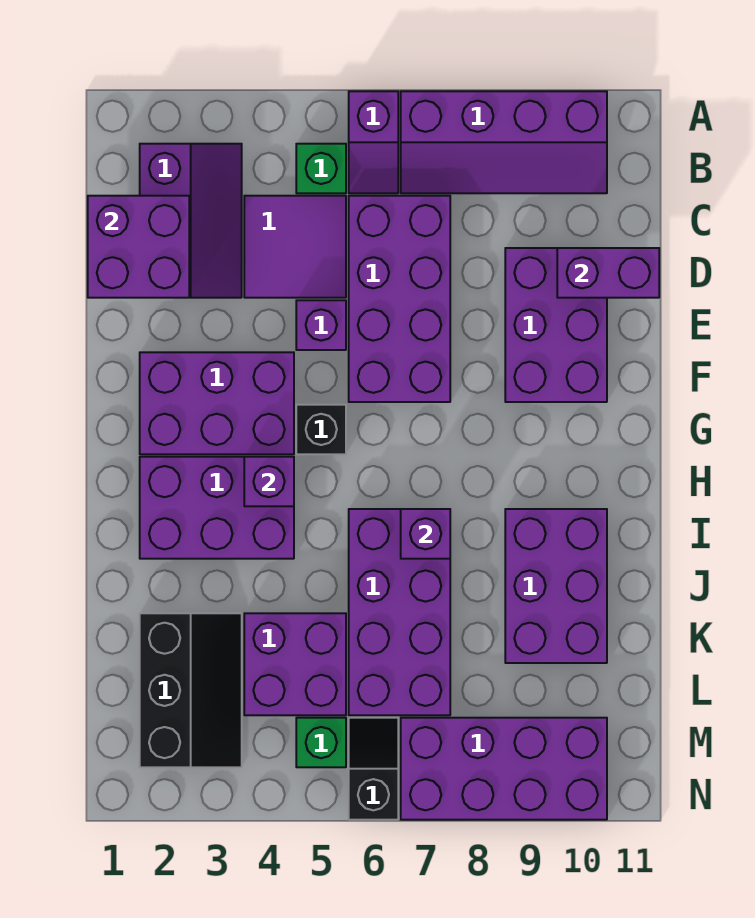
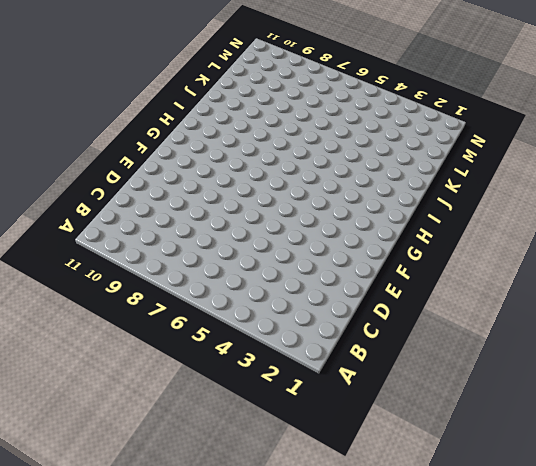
none -> purple slope A6:B6 level 1 top A
none -> purple slope A7:B10 level 1 top A
none -> purple slope B2:D3 level 1 top 2

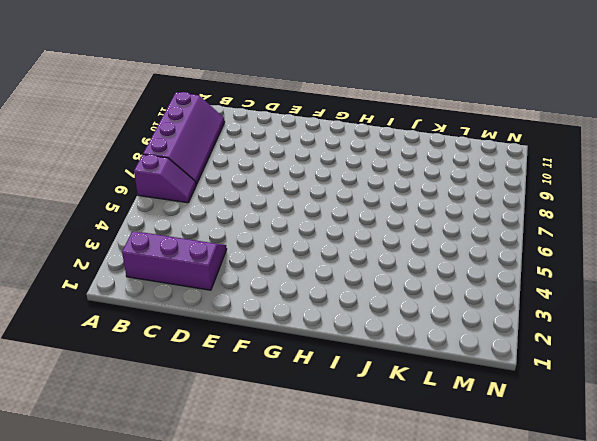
none -> green brick B5 level 1
none -> purple tile C4:D5 level 1
none -> purple brick C6:F7 level 1

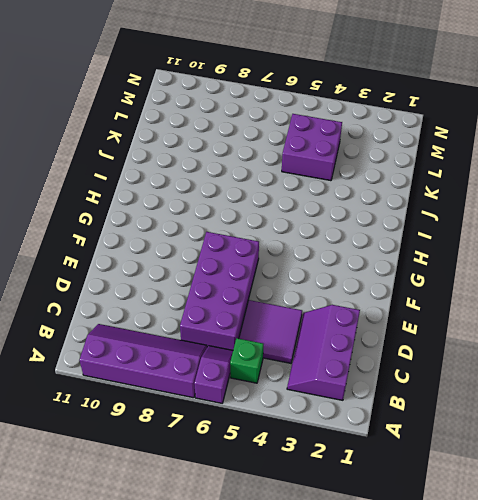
none -> purple brick D9:F10 level 1
none -> purple brick E5 level 1
none -> purple brick F2:G4 level 1

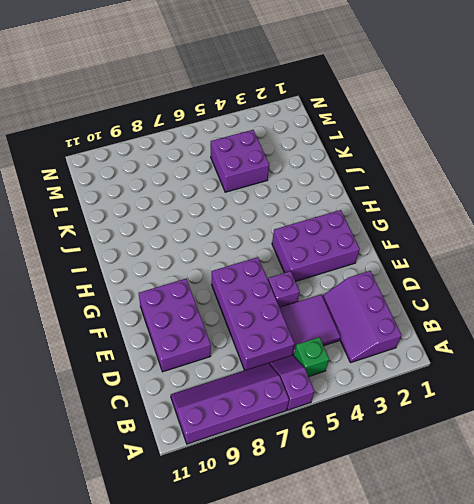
none -> black brick G5 level 1
none -> purple brick H2:I4 level 1
none -> purple brick I6:L7 level 1

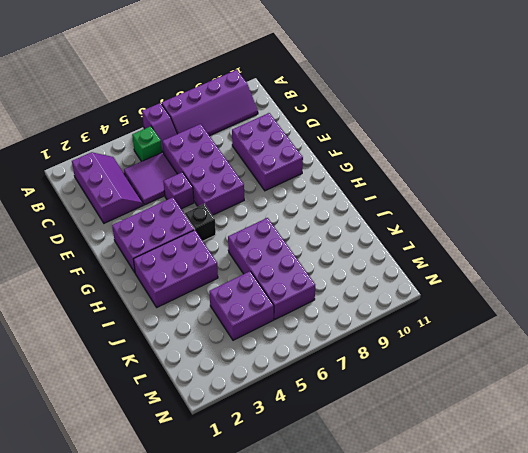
none -> purple brick I9:K10 level 1
none -> black slope K2:M3 level 1 top 2
none -> green brick M5 level 1

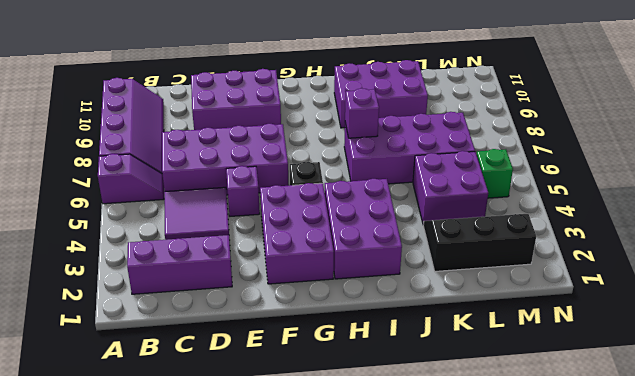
none -> green brick B5 level 1
none -> black slope M6:N6 level 1 top N
none -> purple brick M7:N10 level 1

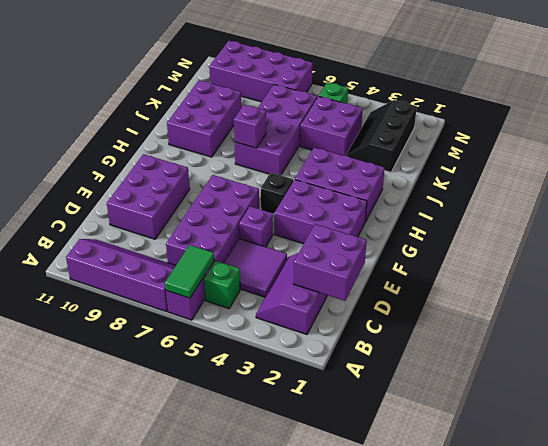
green tile A6:B6 level 2 -> none
none -> black slope M6:N6 level 1 top N
none -> purple brick D10:D11 level 2
none -> purple brick H4 level 2

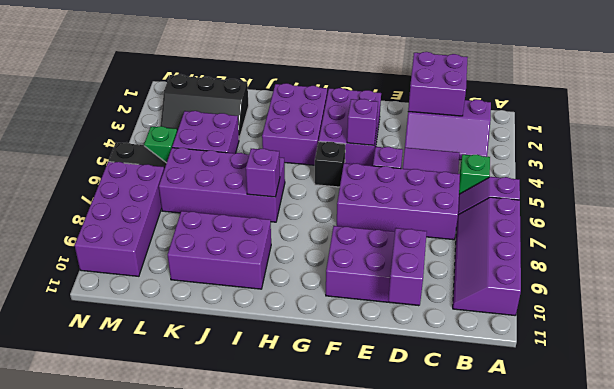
purple brick F4 level 2 -> purple brick H4 level 2

